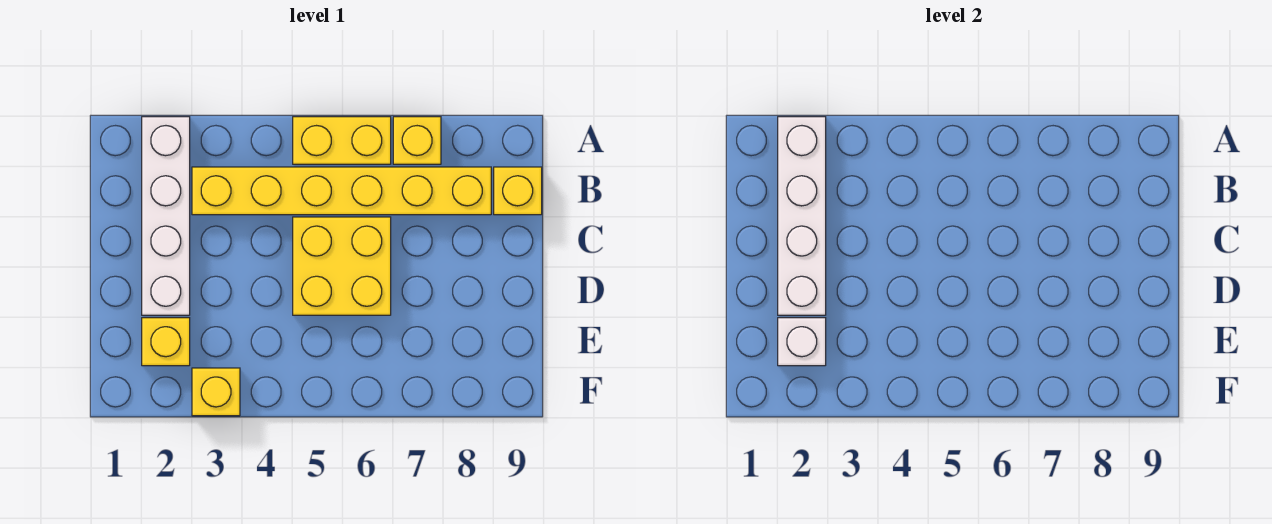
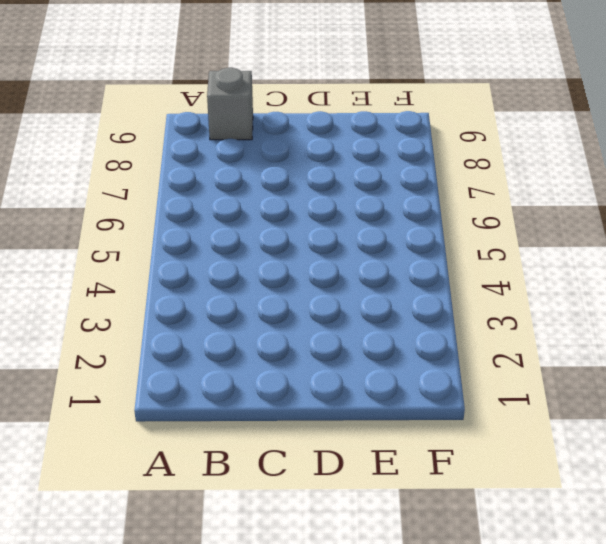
grey brick B9 level 1 -> yellow brick B9 level 1
none -> white brick A2:D2 level 1
none -> yellow brick A5:A6 level 1

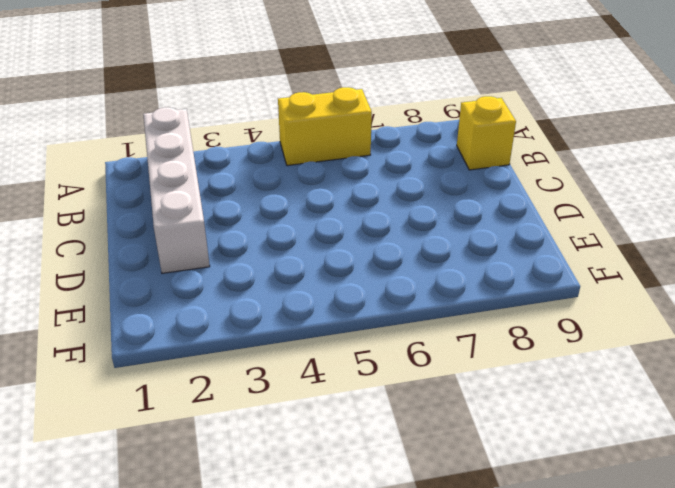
none -> yellow brick A7 level 1
none -> yellow brick B3:B8 level 1

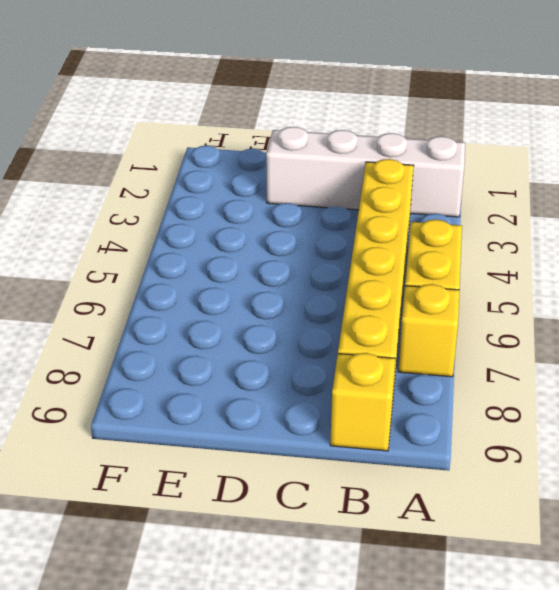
none -> yellow brick C5:D6 level 1
none -> yellow brick E2 level 1

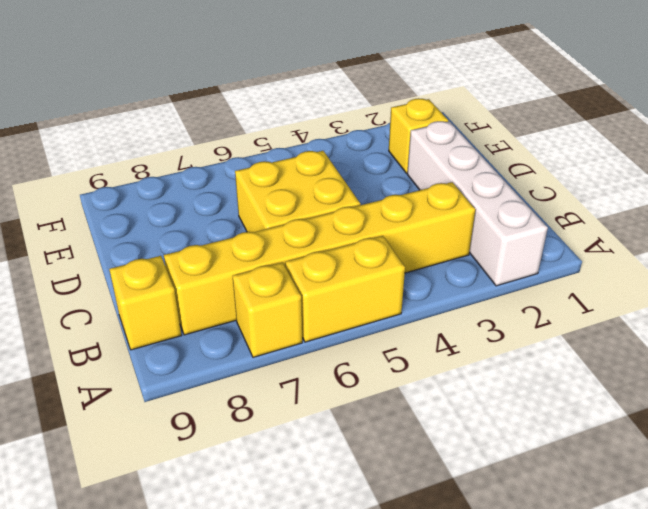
none -> yellow brick F3 level 1
none -> white brick A2:D2 level 2

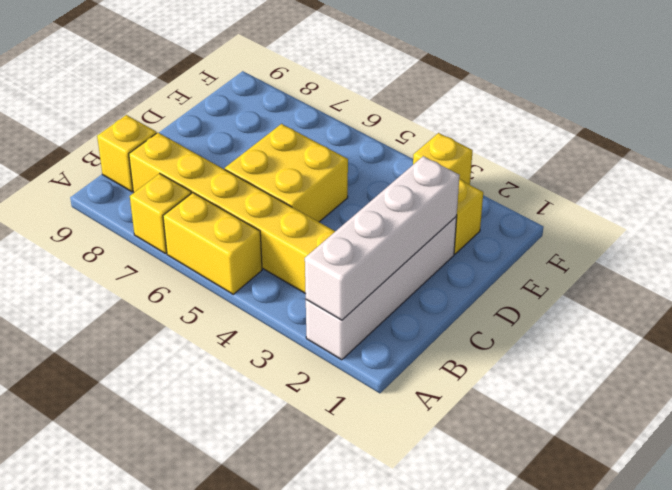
none -> white brick E2 level 2

